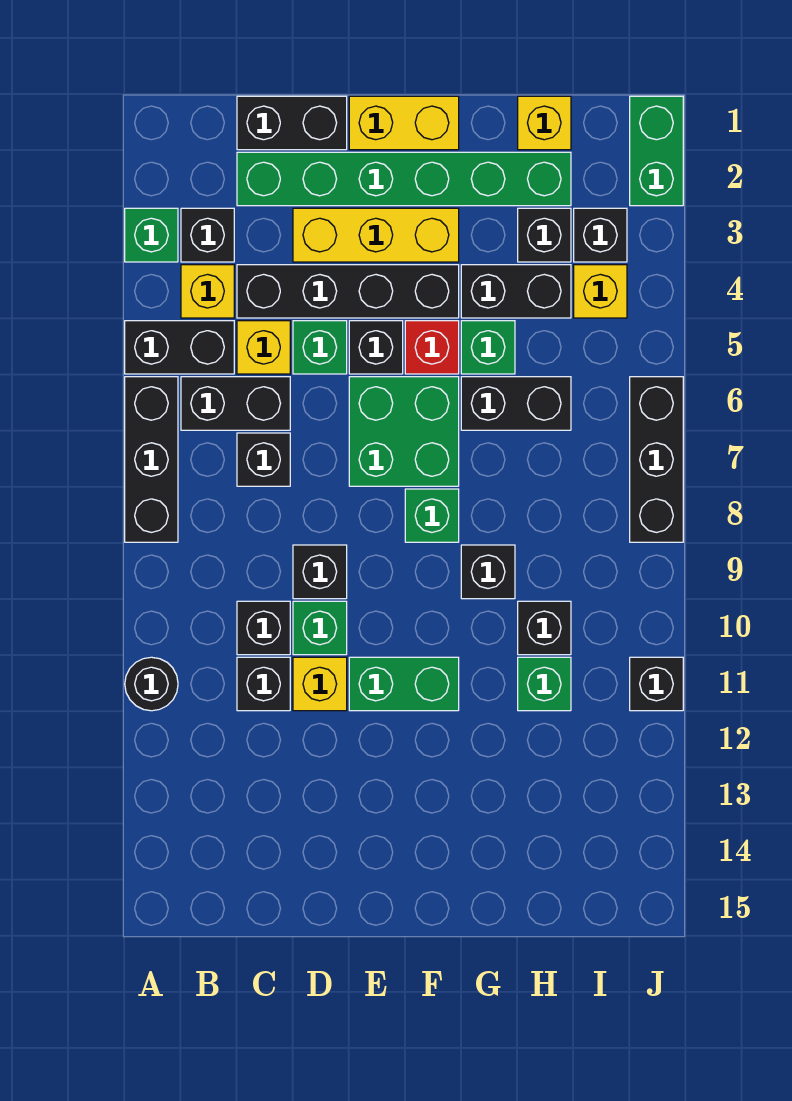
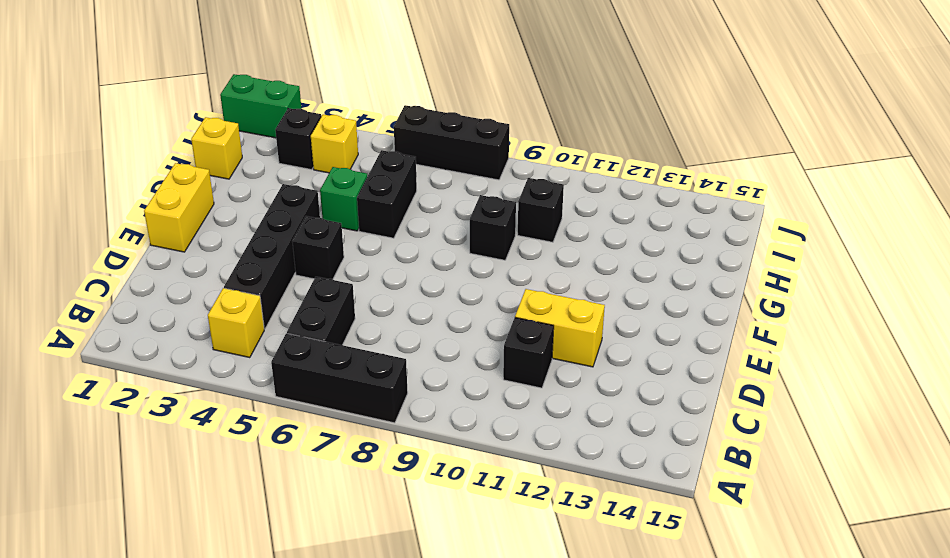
yellow brick D11:D12 level 1 -> yellow brick D11 level 1
none -> green brick A3 level 1
none -> black brick A5:B5 level 1
none -> black round brick A11 level 1
none -> black brick B3 level 1

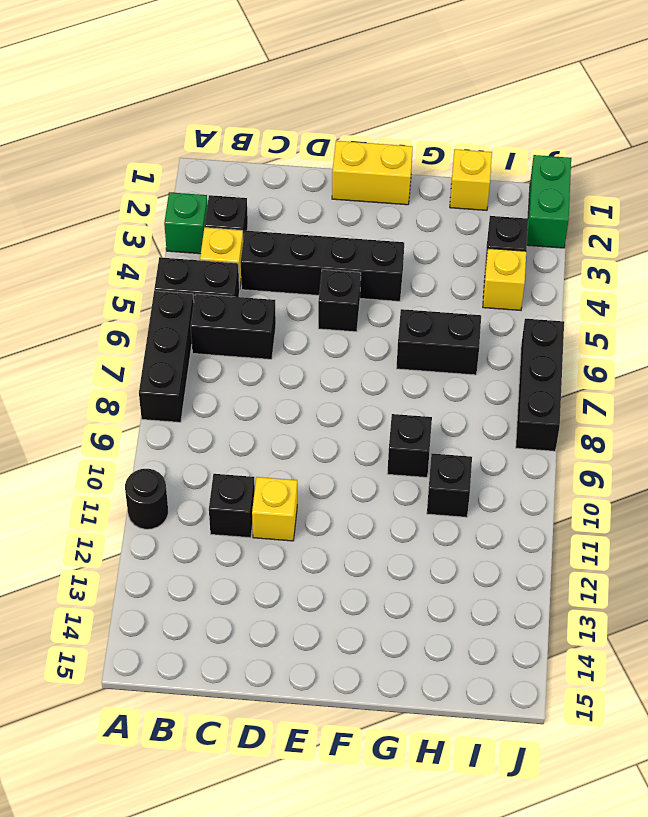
none -> black brick C1:D1 level 1
none -> green brick C2:H2 level 1
none -> yellow brick C5 level 1
none -> black brick C7 level 1

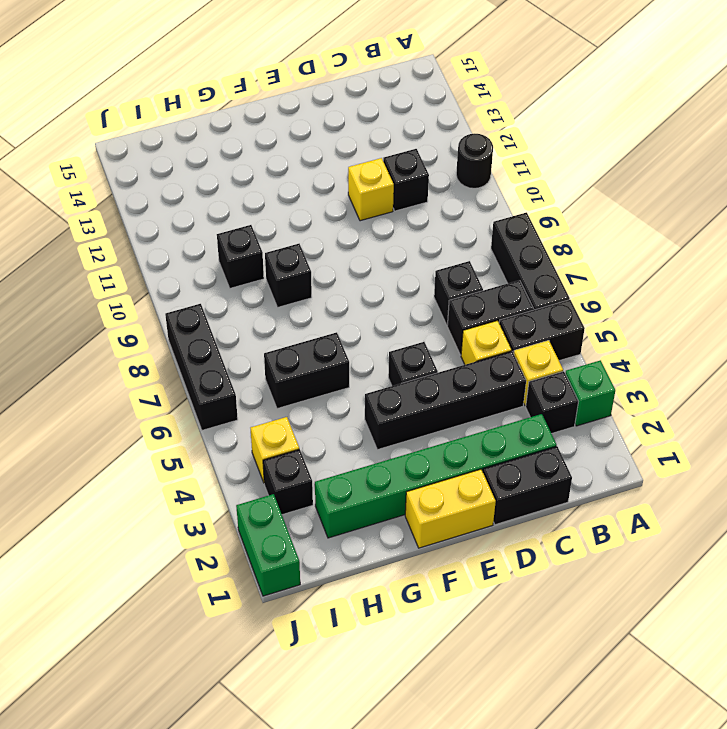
none -> black brick C10 level 1
none -> yellow brick D3:F3 level 1
none -> green brick D5 level 1
none -> black brick D9 level 1

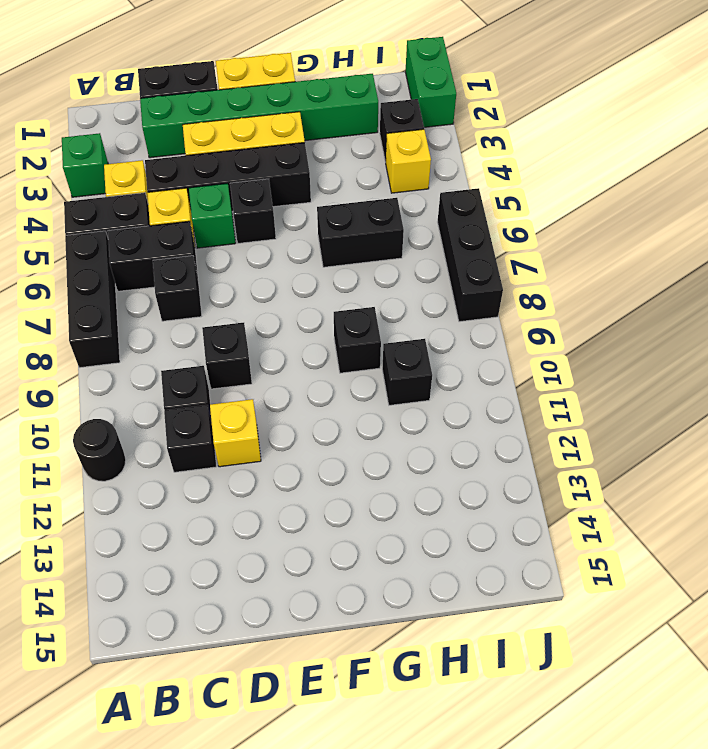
none -> black brick B3 level 1
none -> green brick D10 level 1
none -> green brick E6:F7 level 1
none -> green brick E11:F11 level 1

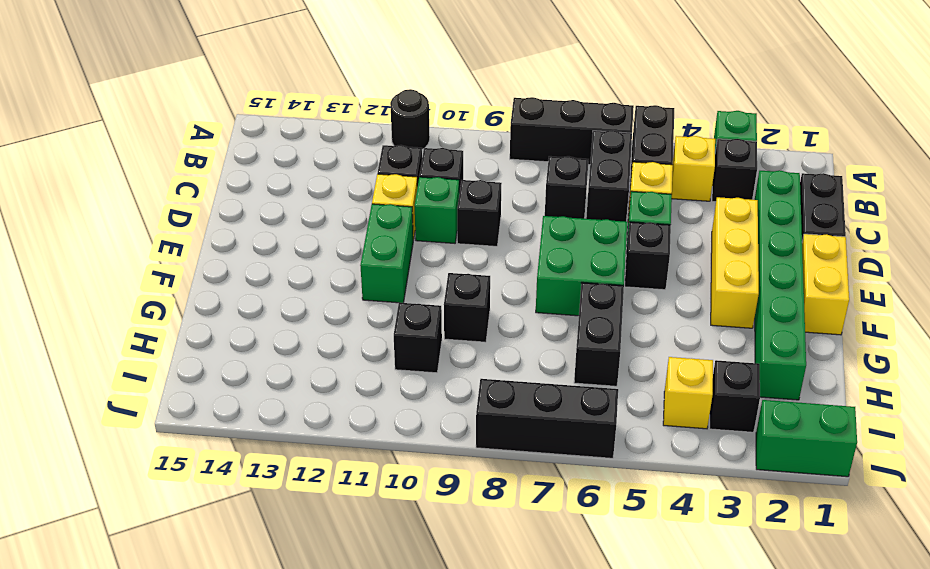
none -> black brick C4:F4 level 1
none -> red brick F5 level 1
none -> green brick F8 level 1
none -> black brick G4:H4 level 1

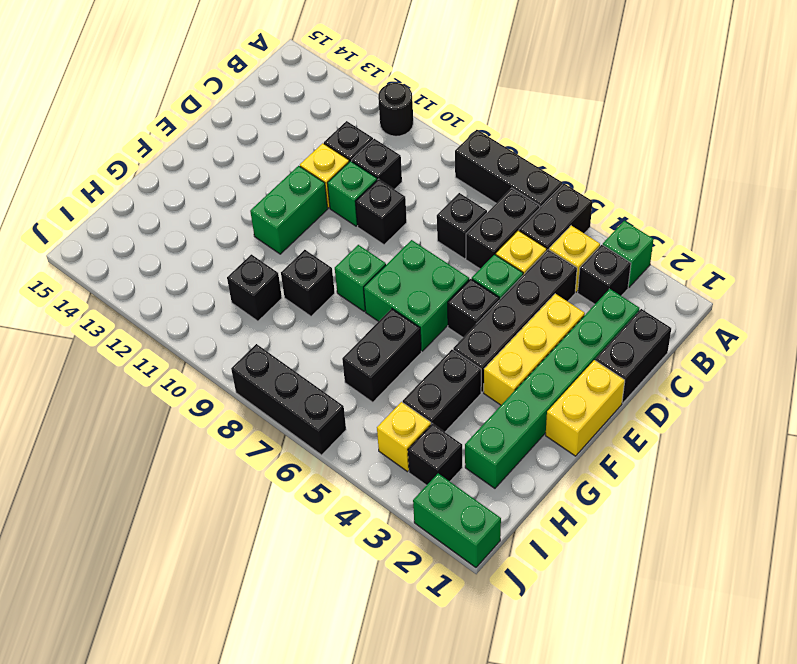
none -> red brick F5 level 1
none -> green brick G5 level 1
none -> yellow brick H1 level 1
none -> black brick H3 level 1

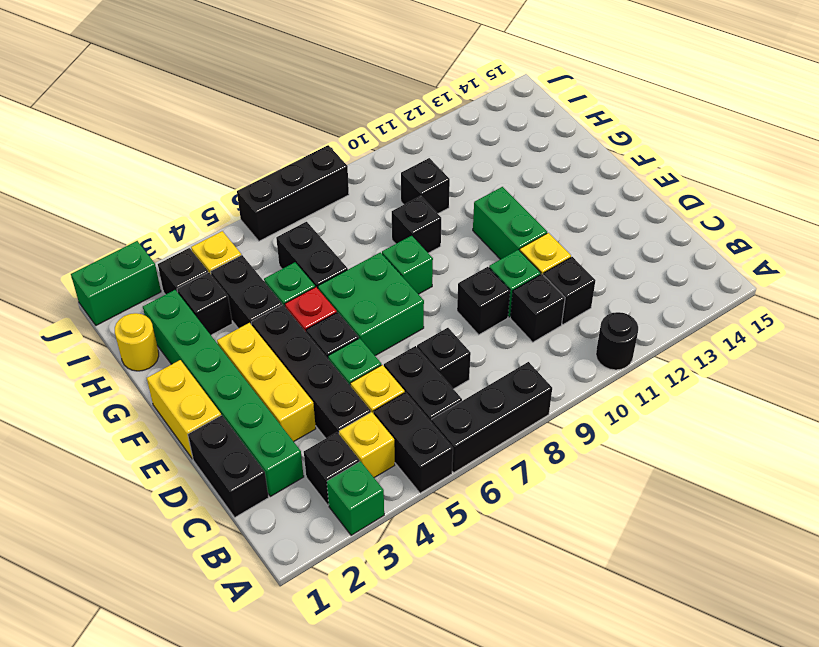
yellow round brick H1 level 1 -> yellow brick H1 level 1
none -> green brick H11 level 1
none -> black brick J11 level 1

